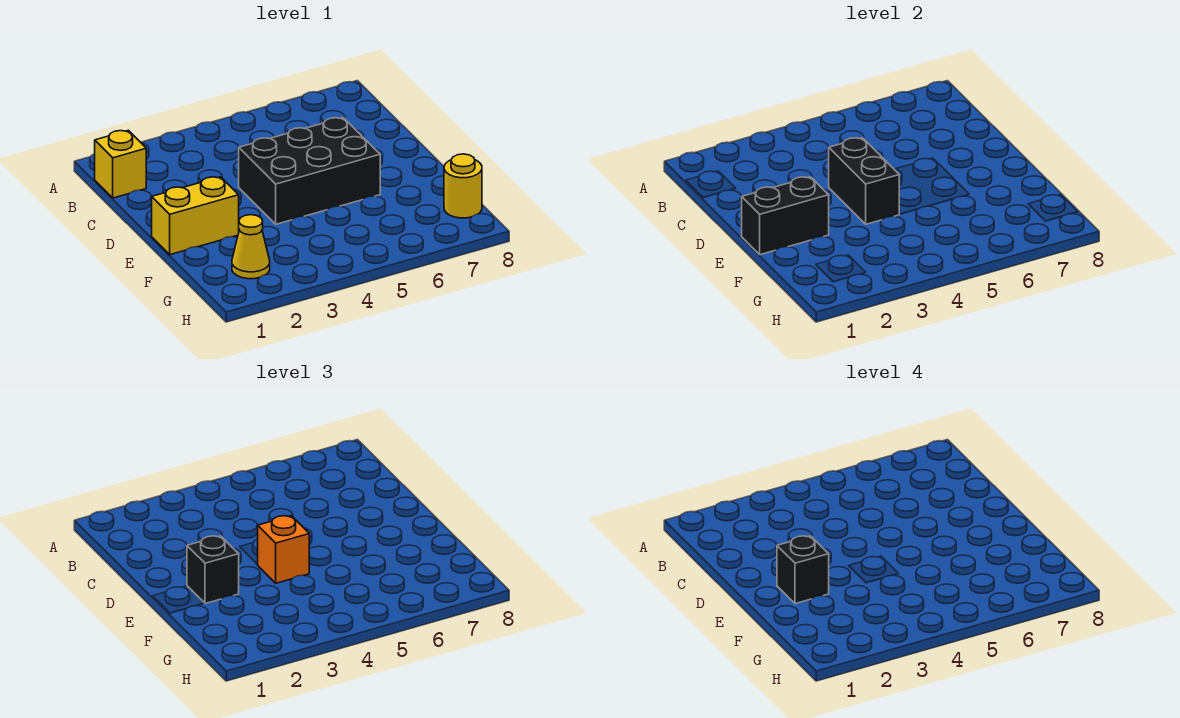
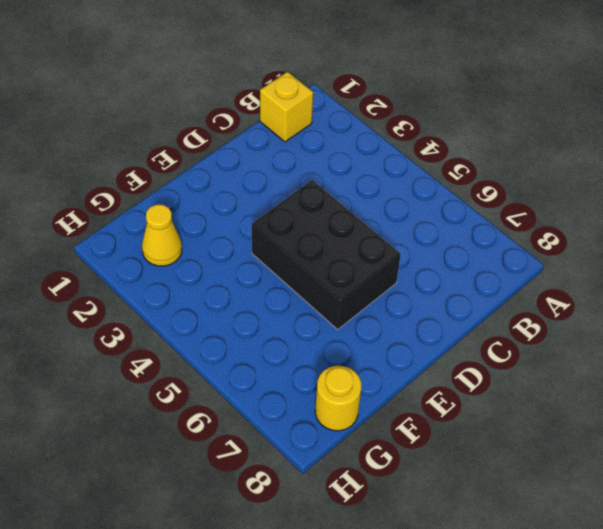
none -> yellow brick E1:E2 level 1
none -> black brick D4:E4 level 2

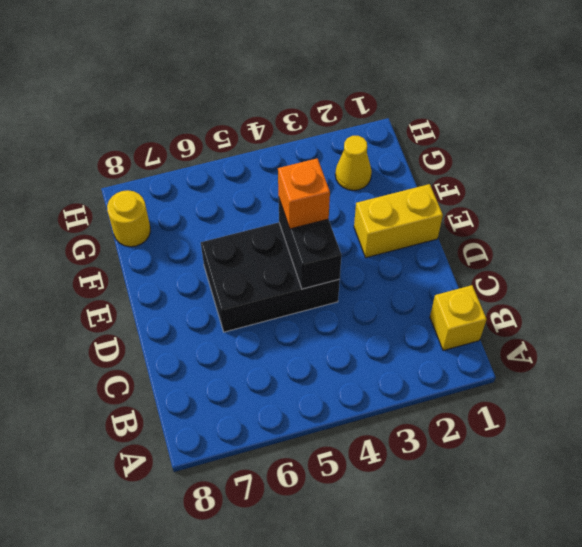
none -> black brick E1:E2 level 2
none -> black brick E2 level 3

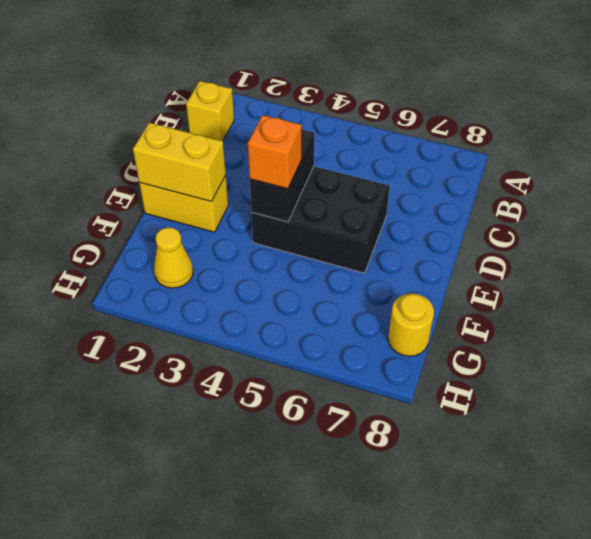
yellow brick E1:E2 level 2 -> black brick E1:E2 level 2
none -> black brick E2 level 3
none -> black brick E2 level 4

